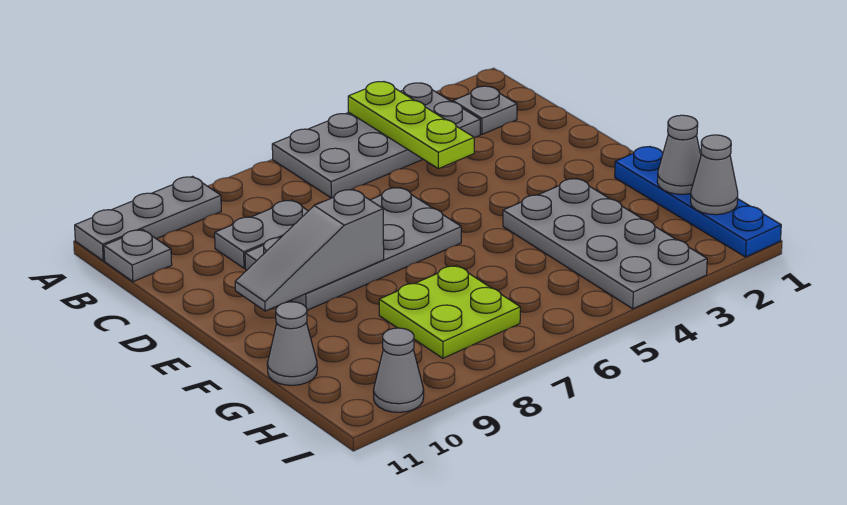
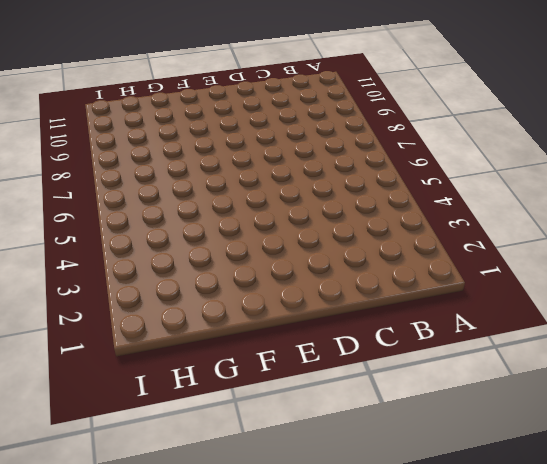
none -> grey plate A3:B6 level 1
none -> grey plate A9:A11 level 1
none -> grey plate B2 level 1

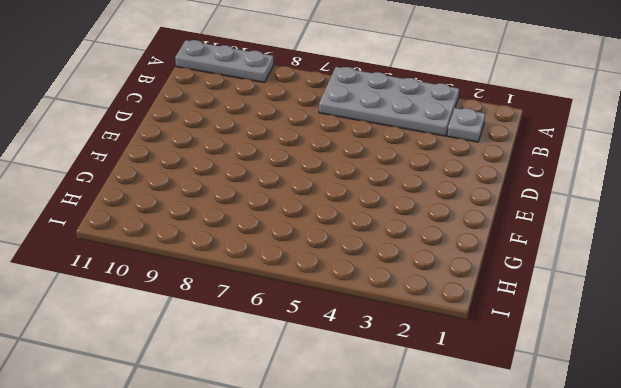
none -> grey plate B11 level 1
none -> grey plate C8:C9 level 1
none -> grey plate D6:E9 level 1

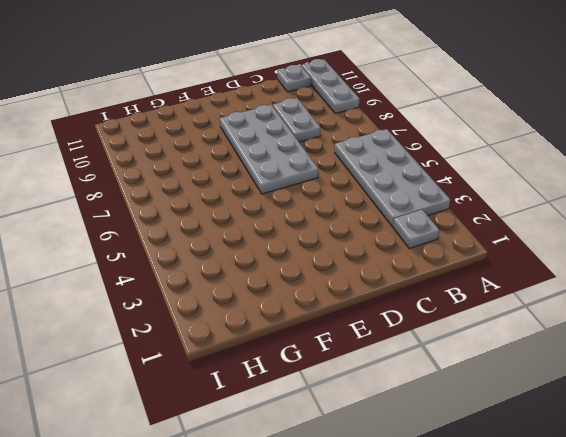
none -> blue plate F1:I1 level 1
none -> grey plate F3:I4 level 1
none -> lime plate G7:H8 level 1

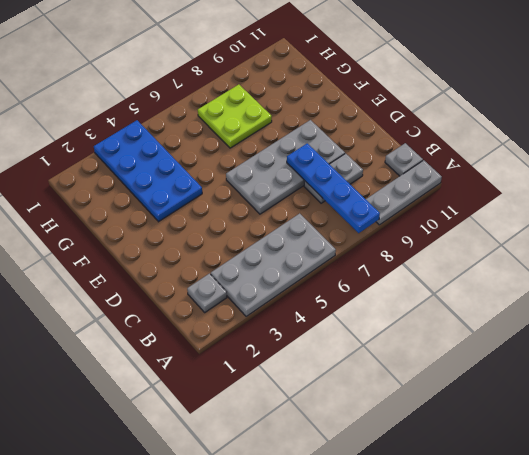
blue plate A8:D8 level 2 -> blue plate F1:I1 level 1
blue plate F3:I4 level 1 -> grey plate F3:I4 level 1
none -> grey cone G11 level 1
none -> grey cone I10 level 1
none -> lime plate A4:C4 level 2

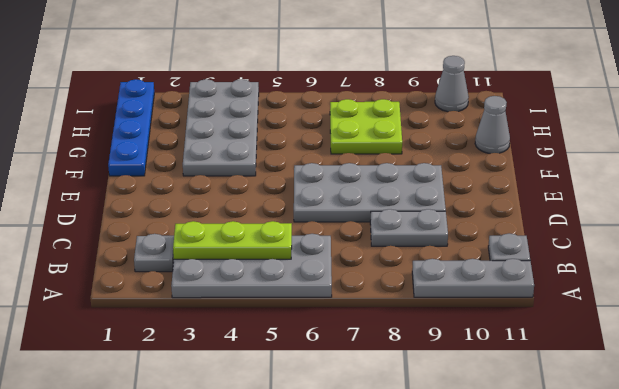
lime plate B3:B5 level 2 -> lime plate A4:C4 level 2
none -> grey slope E8:E10 level 2 top 8
none -> grey cone G1 level 2
none -> grey cone H1 level 2

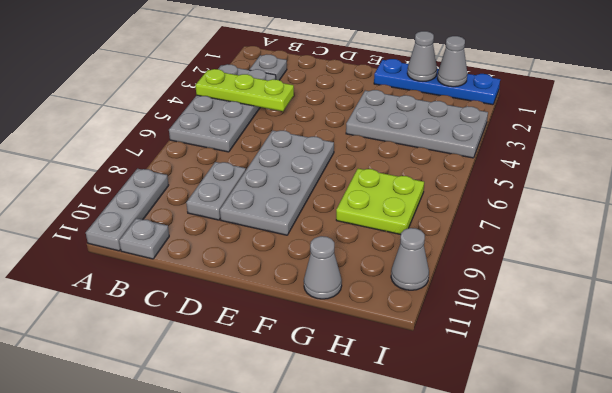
none -> grey slope E8:E10 level 2 top 8

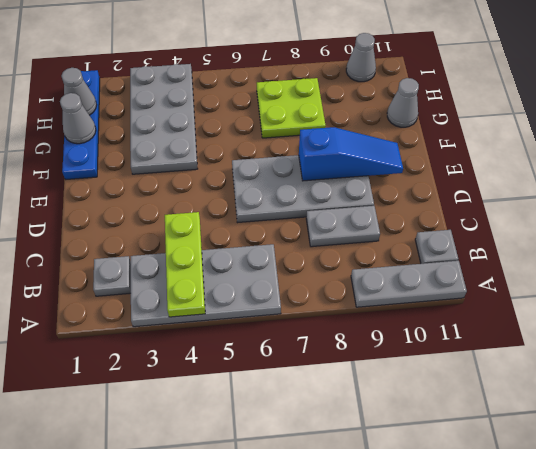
blue slope E8:E10 level 2 top 8 -> grey slope E8:E10 level 2 top 8

